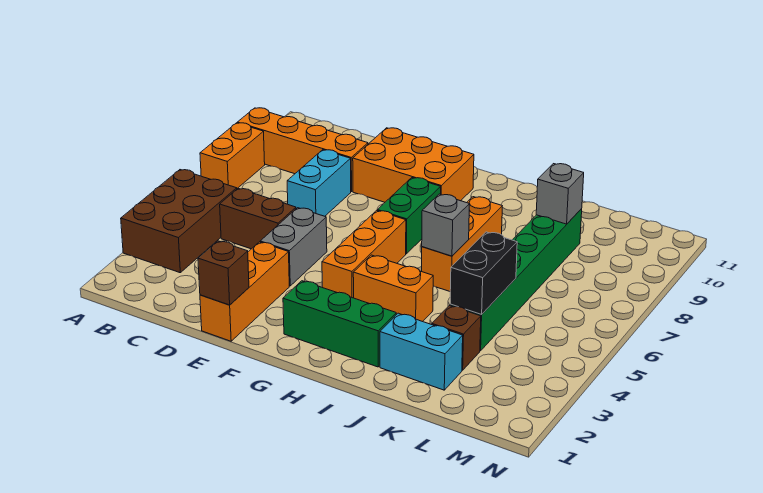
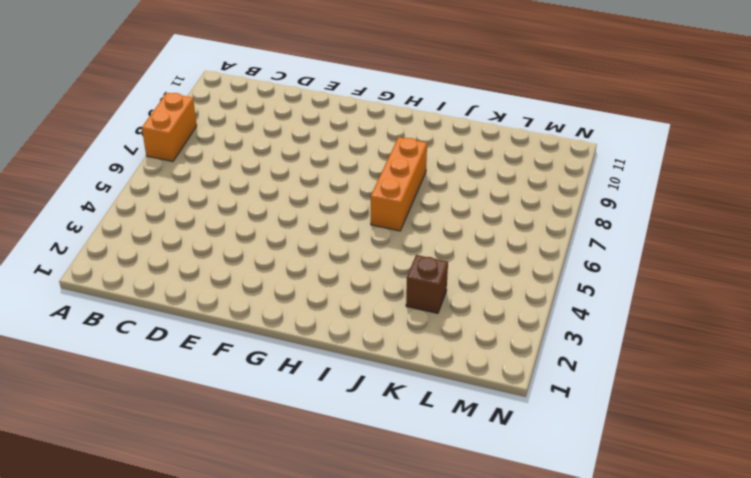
none -> brown brick A3:B5 level 1
none -> orange brick A9:D9 level 1
none -> brown brick C5:D5 level 1

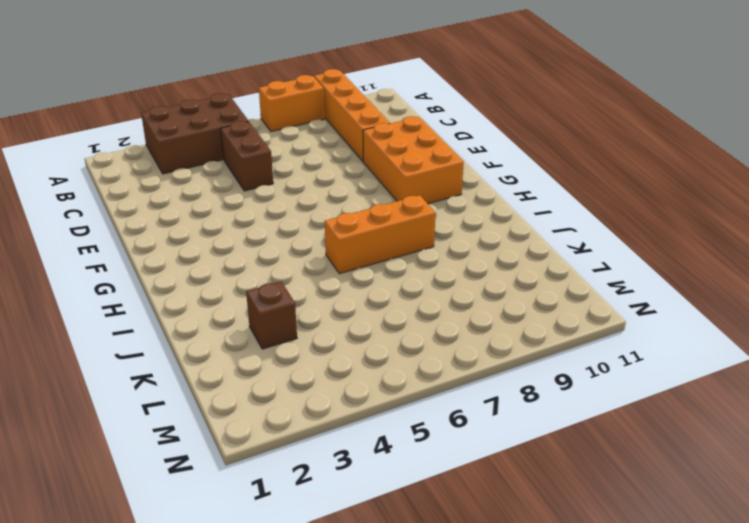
none -> cyan brick D7:D8 level 1
none -> orange brick E1:E3 level 1
none -> grey brick E4:E5 level 1

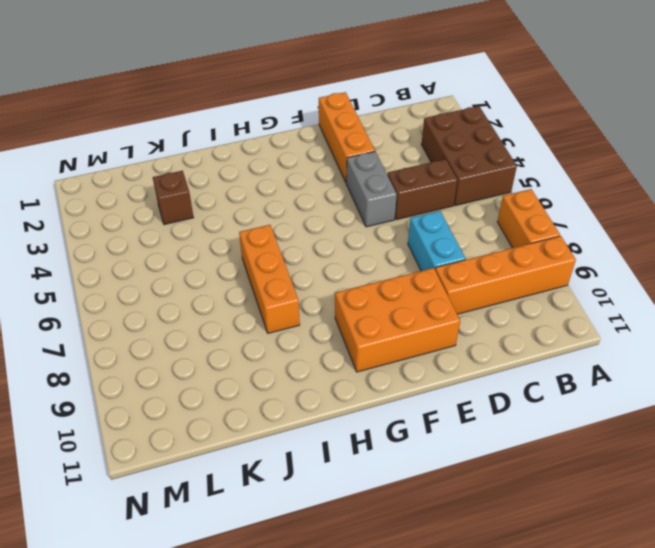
none -> green brick G2:I2 level 1
none -> orange brick G4:G6 level 1
none -> green brick G7:G8 level 1

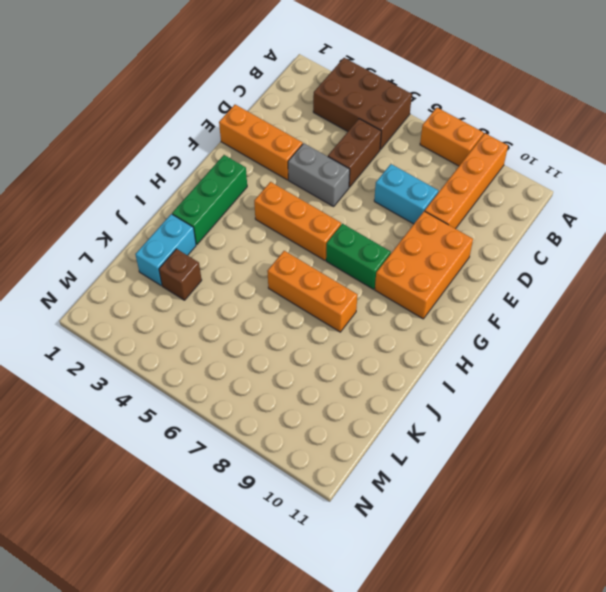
none -> orange brick H4:I4 level 1
none -> green brick K4:K9 level 1
none -> brown brick E1 level 2

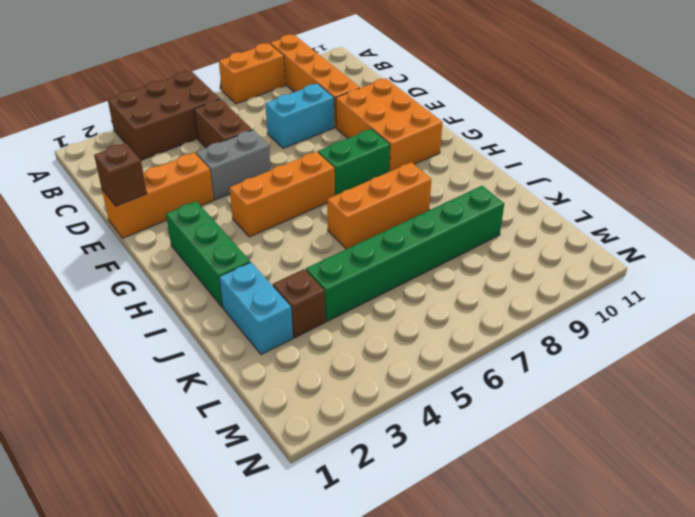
none -> orange brick H4:I4 level 1
none -> grey brick I6 level 2
none -> black brick K4:K5 level 2

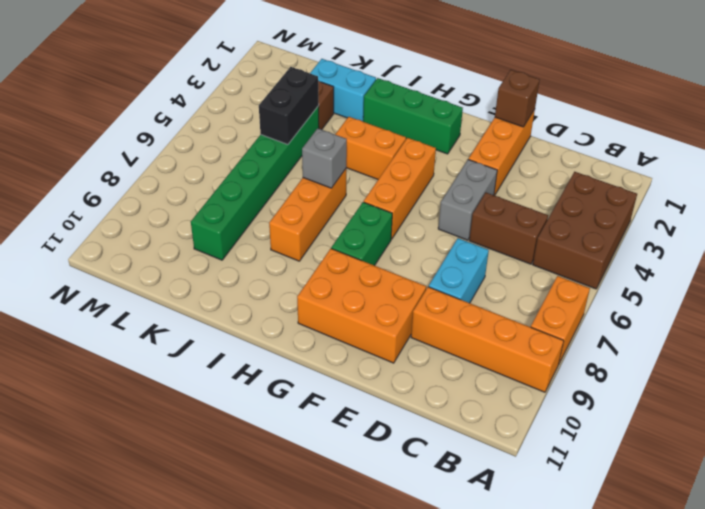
none -> grey brick K9 level 2

